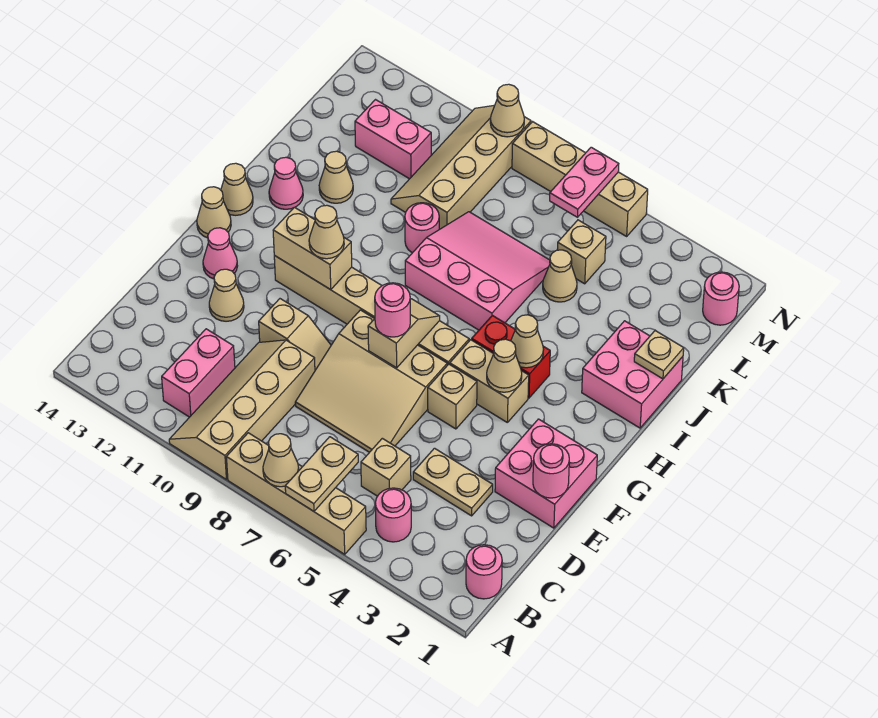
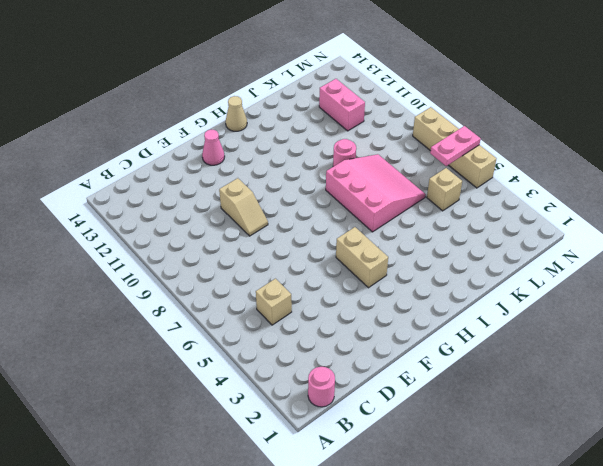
none -> tan brick A5:A8 level 1
none -> tan slope A9:D10 level 1 top 9
none -> pink round brick B4 level 1
none -> pink brick B11:C11 level 1

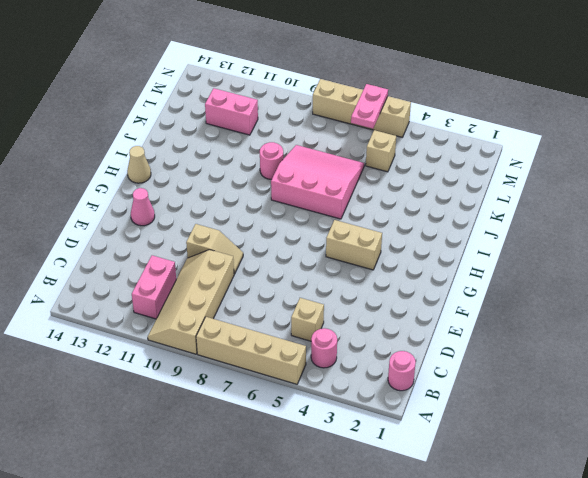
none -> tan plate D3:D4 level 1
none -> tan slope D6:F8 level 1 top F
none -> pink brick E1:F2 level 1
none -> tan cone E12 level 1

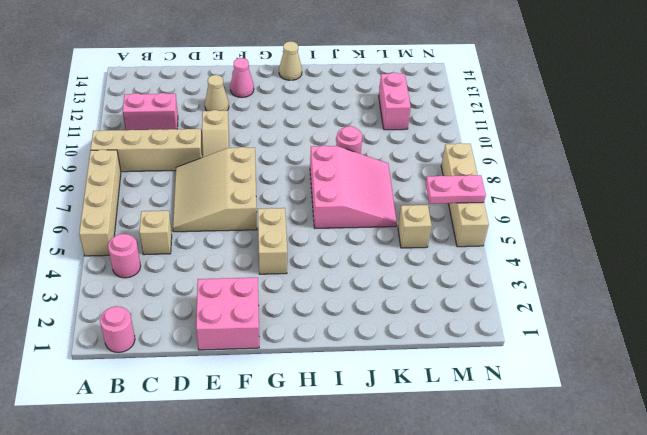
none -> tan plate D3:D4 level 1
none -> tan brick F5 level 1
none -> tan brick G6:G11 level 1
none -> tan cone G14 level 1

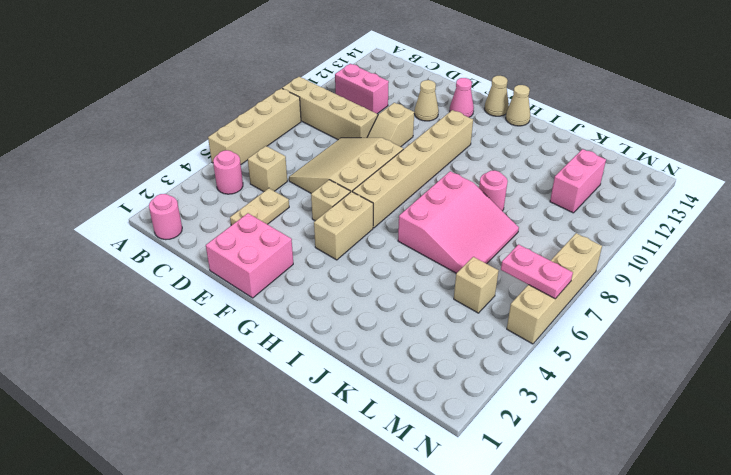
none -> red brick H4:H5 level 1
none -> pink brick I1:J2 level 1
none -> pink cone I13 level 1
none -> tan cone J12 level 1

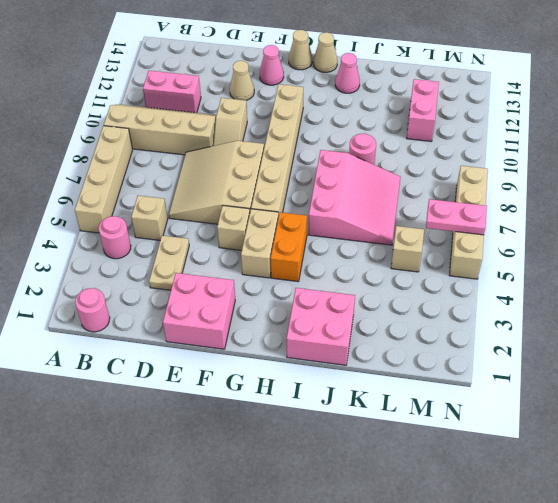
orange brick H4:H5 level 1 -> red brick H4:H5 level 1
none -> tan cone J12 level 1
none -> tan cone K5 level 1
none -> tan slope K9:N10 level 1 top 9
none -> pink round brick M1 level 1

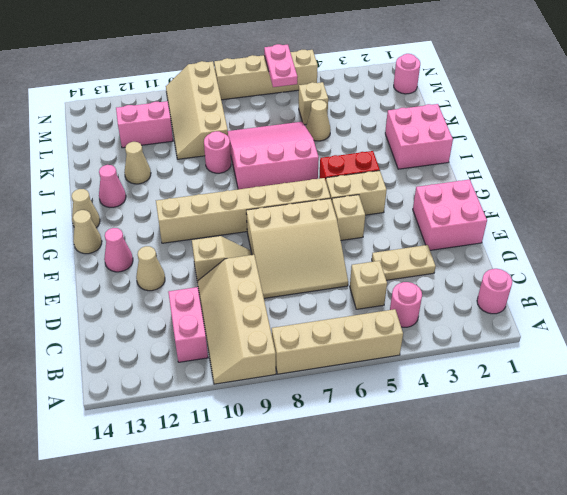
none -> tan plate A6:B6 level 2
none -> tan cone A7 level 2
none -> pink round brick E1 level 2
none -> tan slope F7:G7 level 2 top F

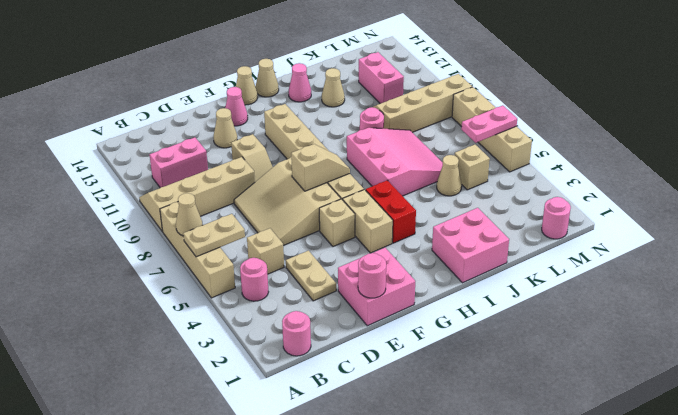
none -> tan cone G4 level 2
none -> tan brick G10:G11 level 2
none -> tan cone H4 level 2
none -> tan plate J1 level 2

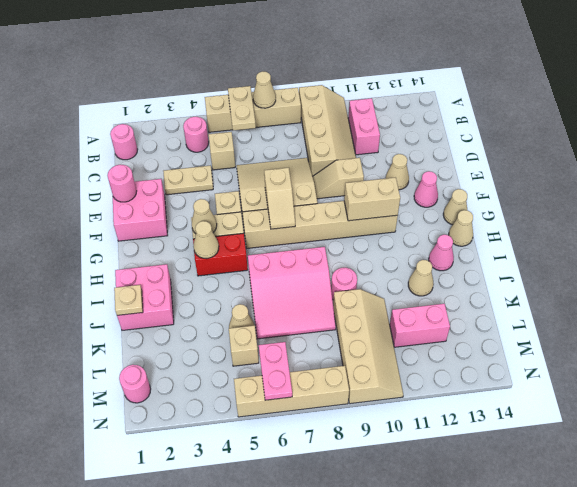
none -> tan cone N9 level 2
none -> pink round brick F7 level 3
none -> tan cone G10 level 3

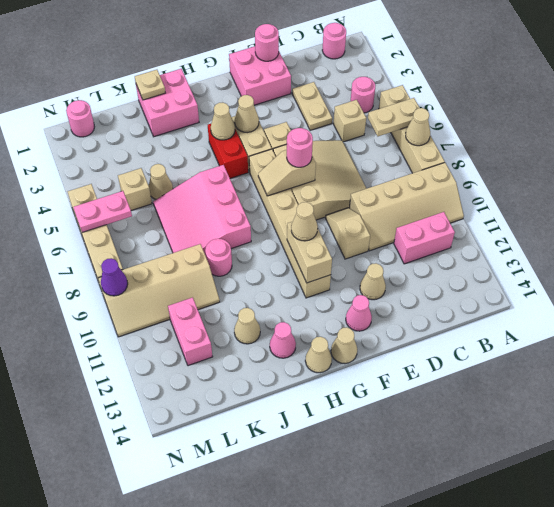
purple cone N9 level 2 -> tan cone N9 level 2

